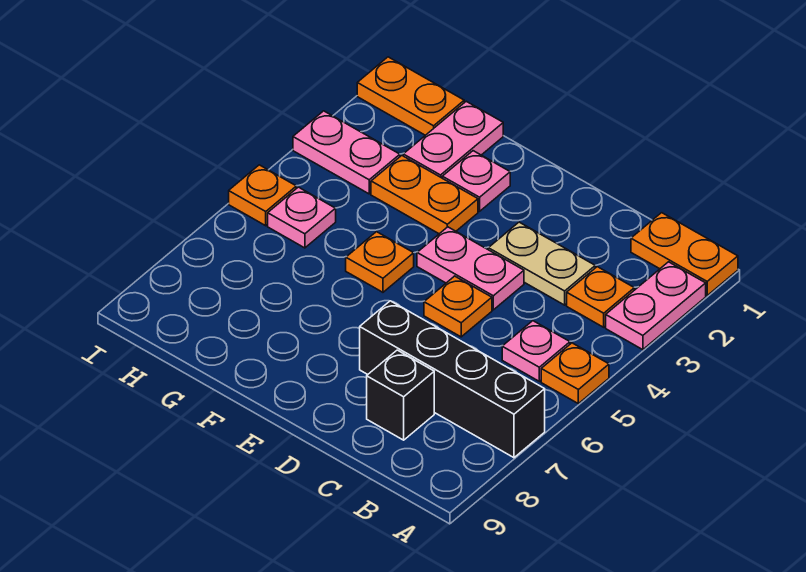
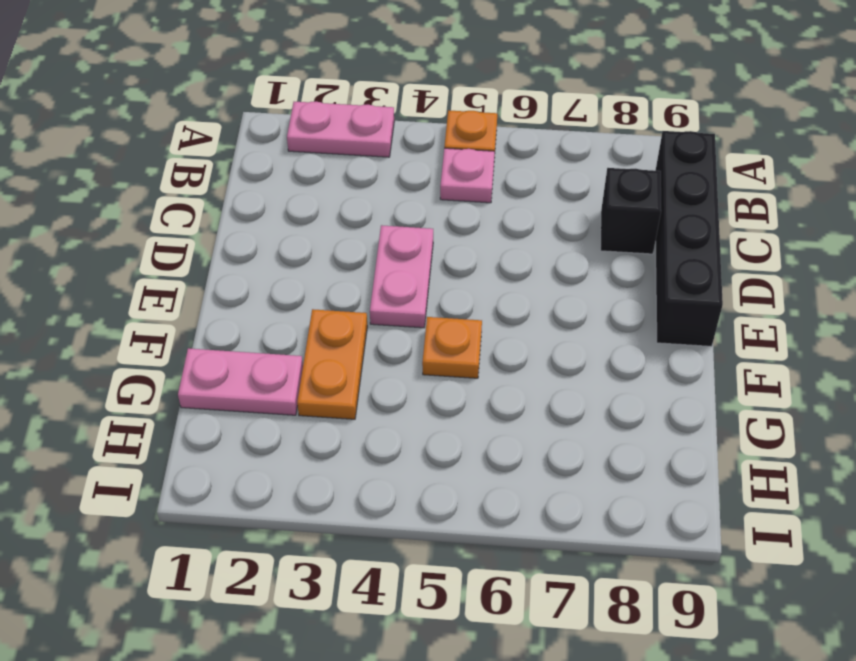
black brick B9:E9 level 1 -> black brick A7:D7 level 1
none -> orange plate A1:B1 level 1
none -> orange plate B3 level 1
none -> tan plate C3:D3 level 1

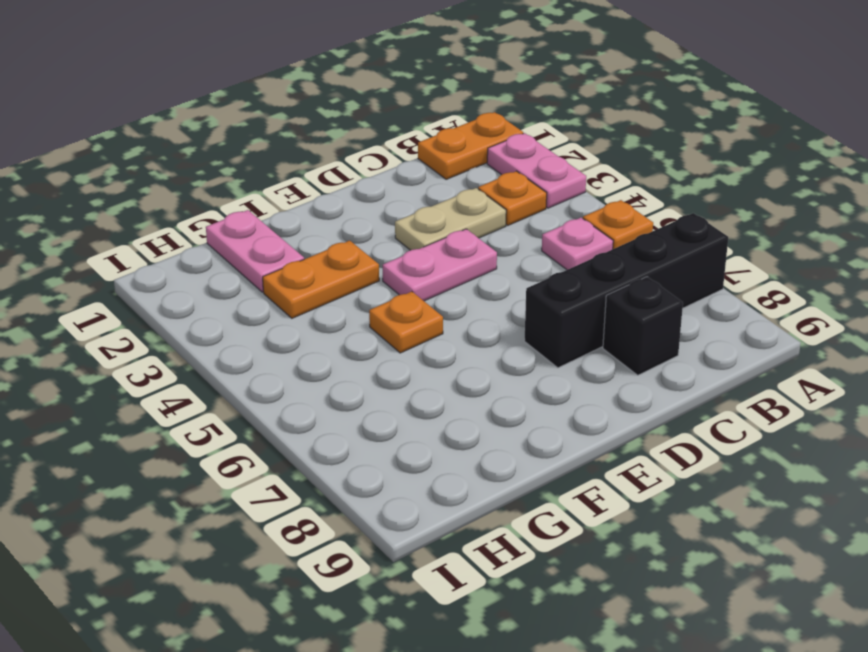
none -> orange plate D5 level 1
none -> pink plate F2 level 1
none -> orange plate H1:I1 level 1

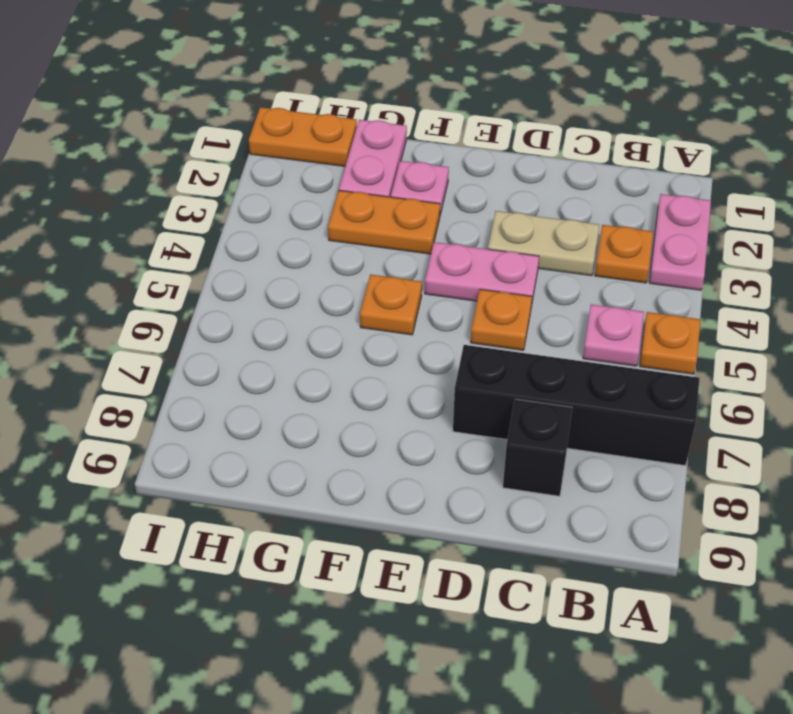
none -> orange plate A1:B1 level 1
none -> pink plate H3:I3 level 1
none -> pink plate H5 level 1

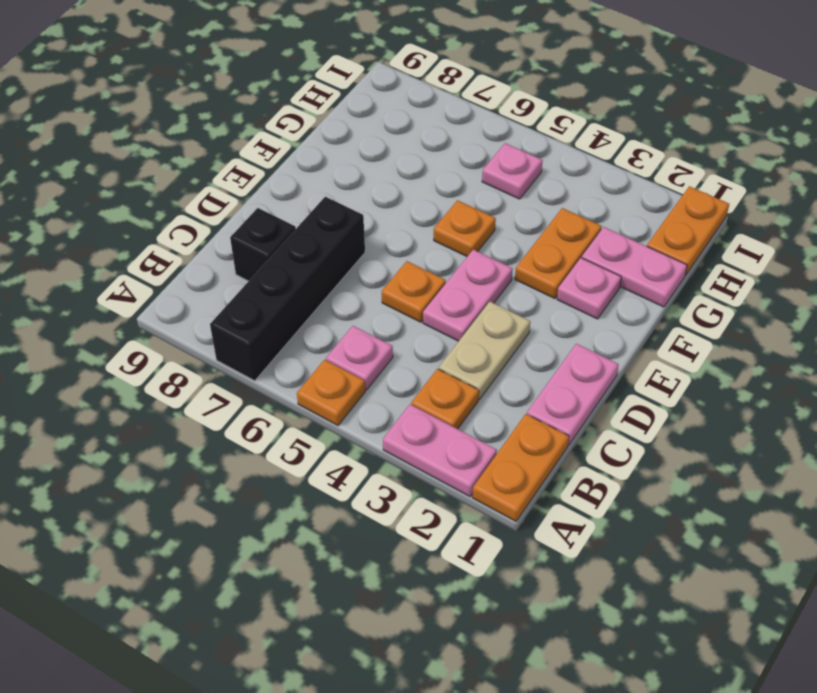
pink plate C1:D1 level 1 -> pink plate H3:I3 level 1
none -> orange plate I5 level 1

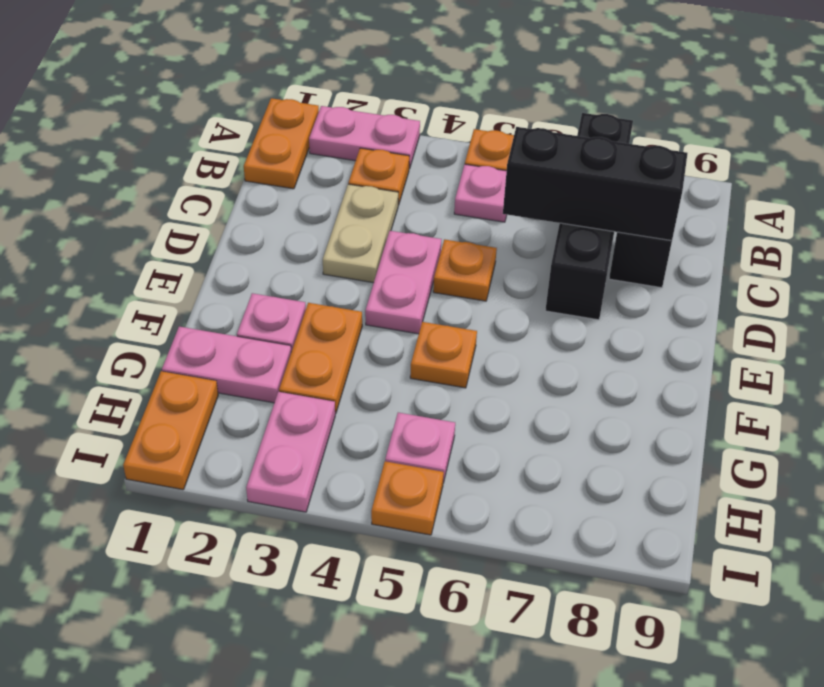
black brick C6:C8 level 2 -> none

